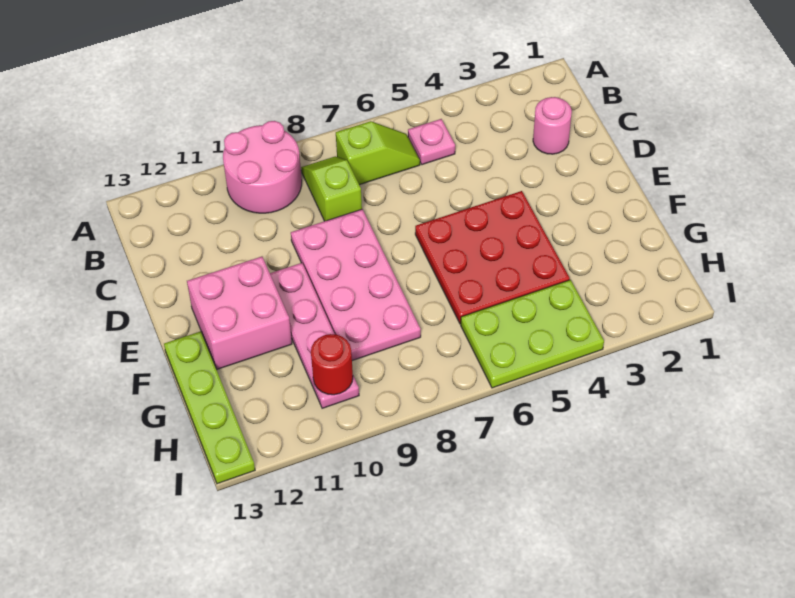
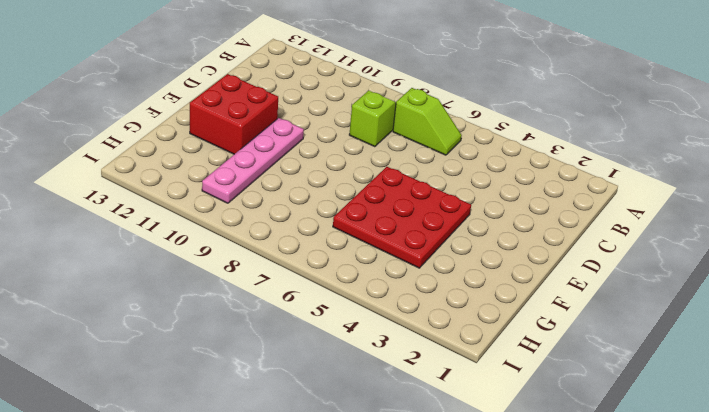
red brick E11:F12 level 1 -> pink brick E11:F12 level 1
none -> pink round brick A9:B10 level 1
none -> pink plate B5 level 1
none -> pink round brick C2 level 1

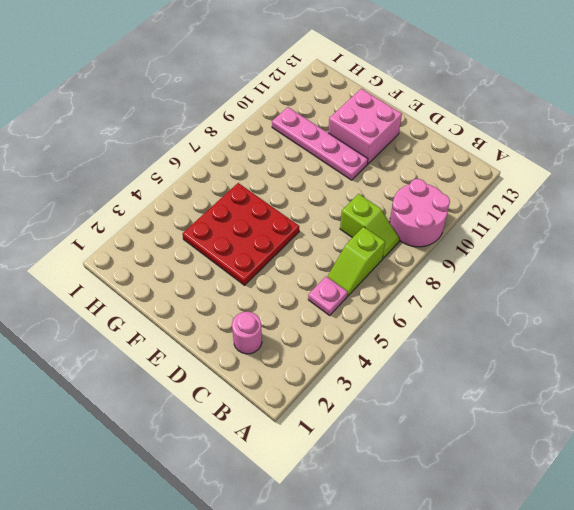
none -> pink plate D8:G9 level 1
none -> lime plate F13:I13 level 1
none -> lime plate H4:I6 level 1

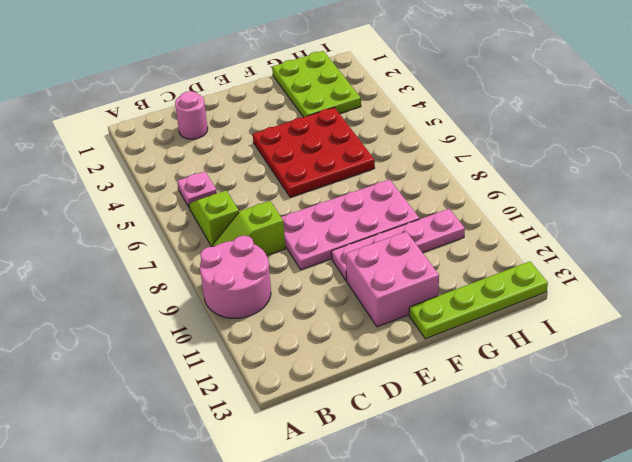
lime plate G1:H3 level 1 -> lime plate H4:I6 level 1
none -> red round brick H10 level 2

